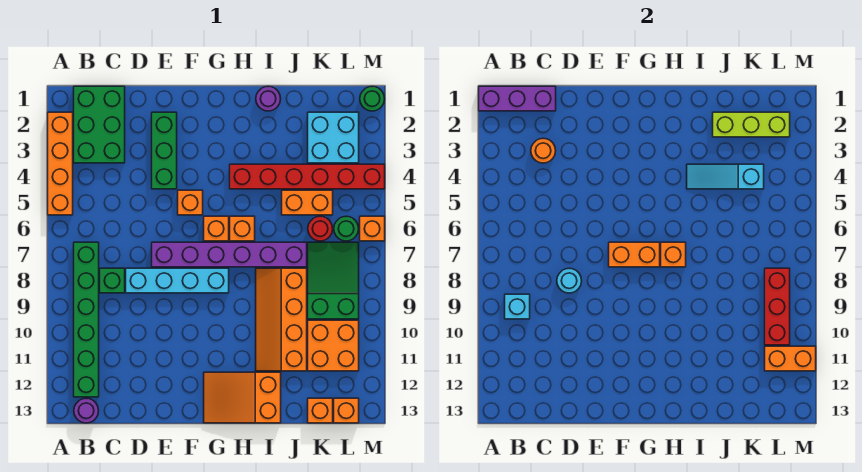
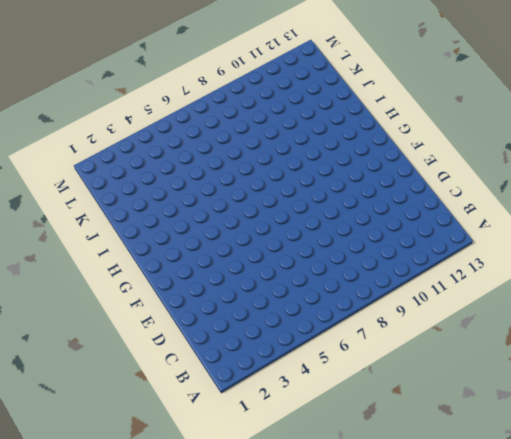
none -> orange brick A2:A5 level 1
none -> green brick B1:C3 level 1
none -> green brick B7:B12 level 1
none -> purple round brick B13 level 1

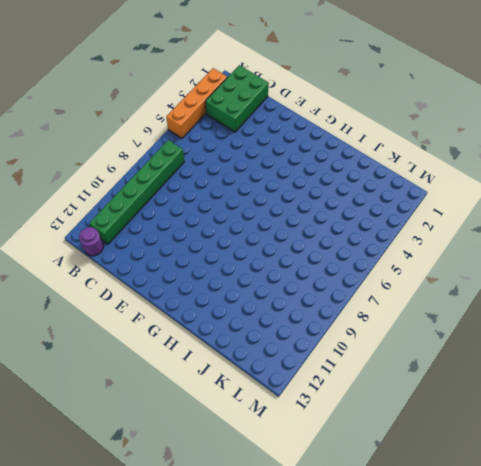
none -> green brick C8 level 1
none -> cyan brick D8:G8 level 1
none -> green brick E2:E4 level 1
none -> purple brick E7:J7 level 1

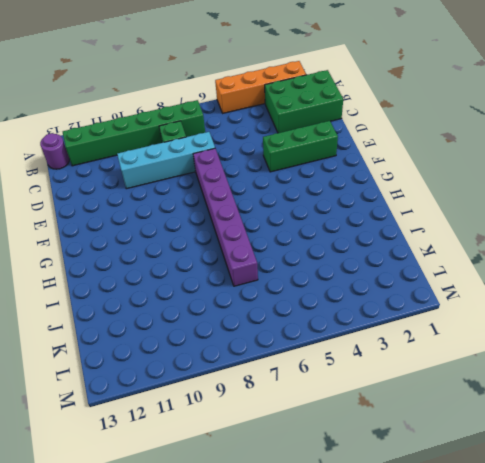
cyan brick D7:D10 level 1 -> cyan brick D8:G8 level 1
none -> orange brick F5 level 1
none -> orange brick G6 level 1
none -> orange slope G12:I13 level 1 top I
none -> red brick H4:M4 level 1

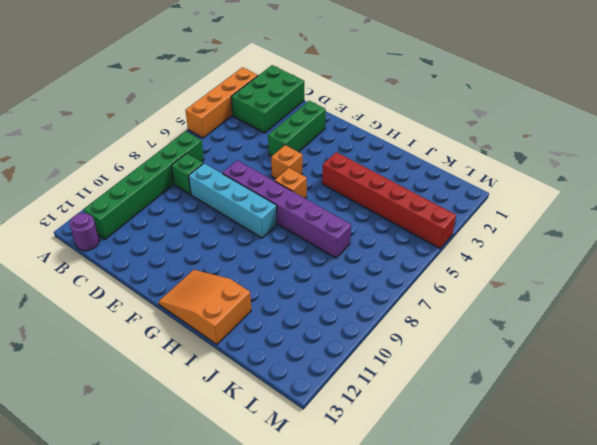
none -> orange brick H6 level 1
none -> purple round brick I1 level 1
none -> orange slope I8:J11 level 1 top J
none -> orange brick J5:K5 level 1

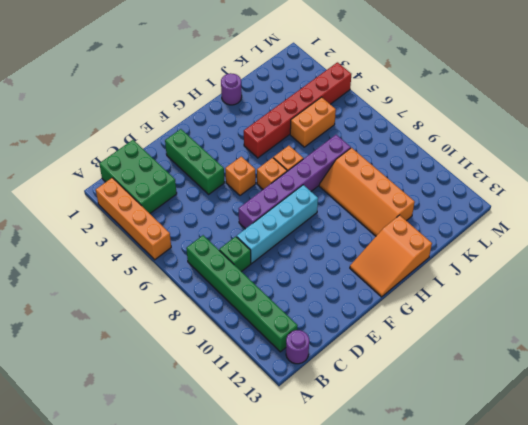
none -> cyan brick K2:L3 level 1
none -> red round brick K6 level 1
none -> green slope K7:L9 level 1 top 9
none -> orange brick K10:L11 level 1

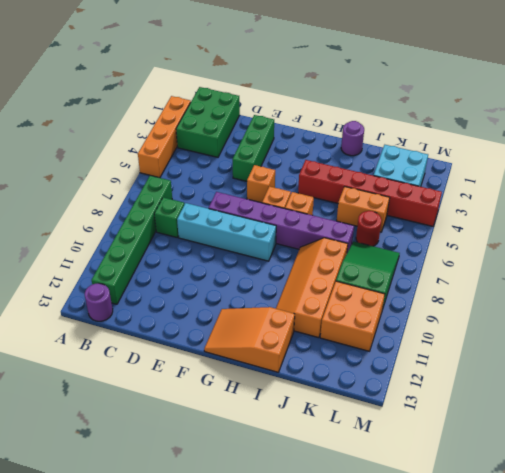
none -> orange brick K13 level 1
none -> green round brick L6 level 1
none -> orange brick L13 level 1
none -> green round brick M1 level 1

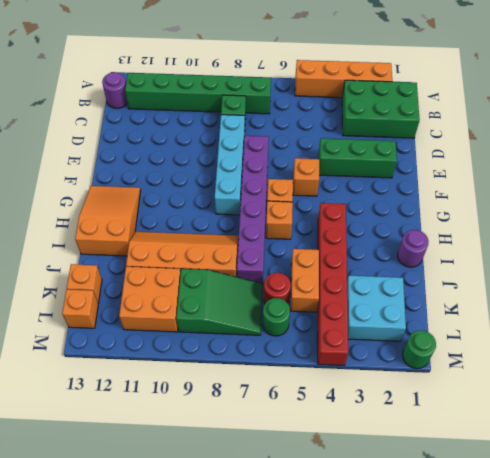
none -> orange brick M6 level 1
none -> purple brick A1:C1 level 2
none -> cyan brick B9 level 2
none -> orange round brick C3 level 2

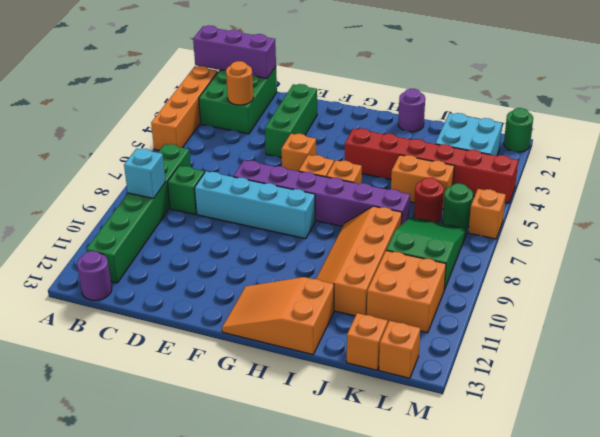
none -> cyan round brick D8 level 2
none -> orange brick F7:G7 level 2
none -> orange brick H7 level 2
none -> cyan slope I4:K4 level 2 top K

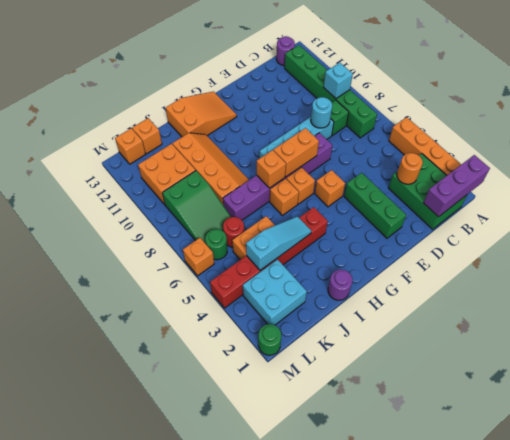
none -> lime brick J2:L2 level 2
none -> red brick L8:L10 level 2
none -> orange brick L11:M11 level 2

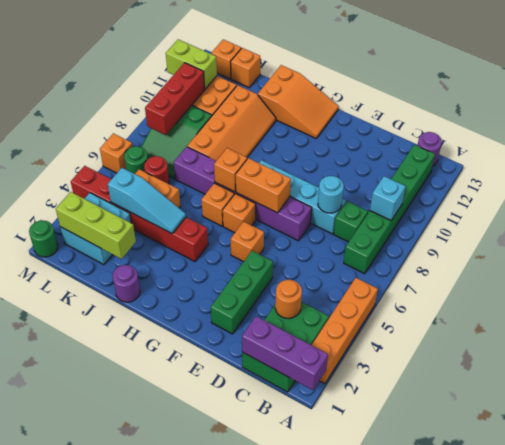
lime brick L11:M11 level 2 -> orange brick L11:M11 level 2

